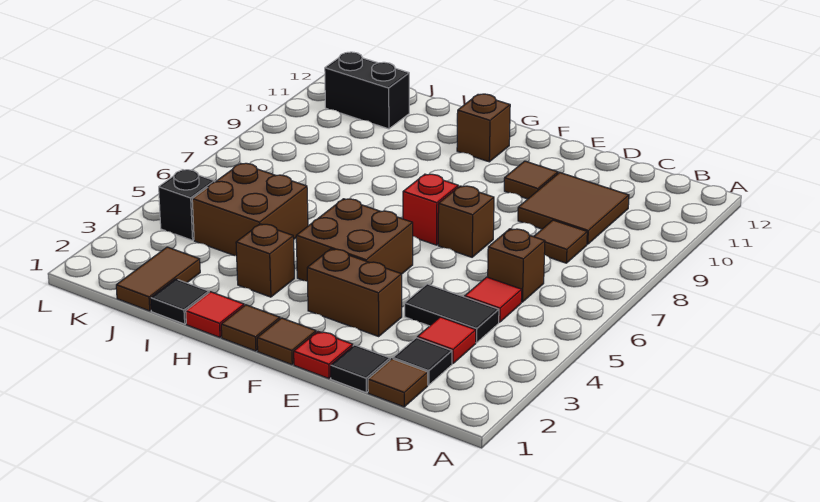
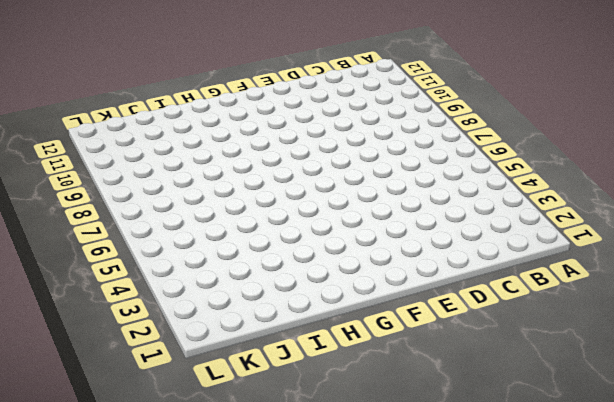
none -> brown tile C1 level 1
none -> black tile C2 level 1
none -> red tile C3 level 1

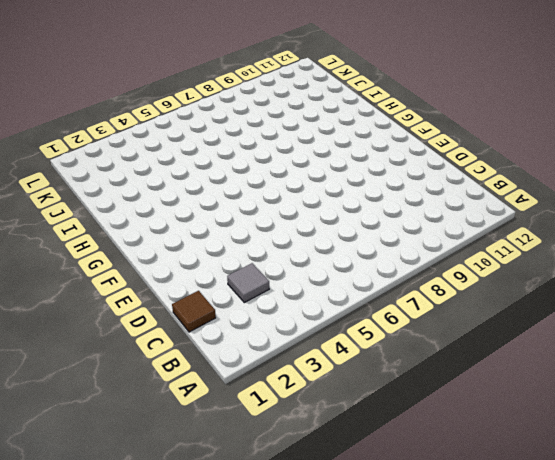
grey tile C3 level 1 -> red tile C3 level 1
none -> black tile C2 level 1
none -> black tile C4:D4 level 1
none -> red tile C5 level 1

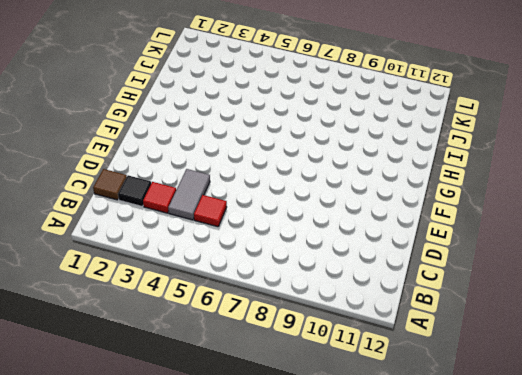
grey tile C4:D4 level 1 -> black tile C4:D4 level 1
none -> brown brick C6 level 1
none -> brown tile C8 level 1
none -> brown tile C9:D10 level 1

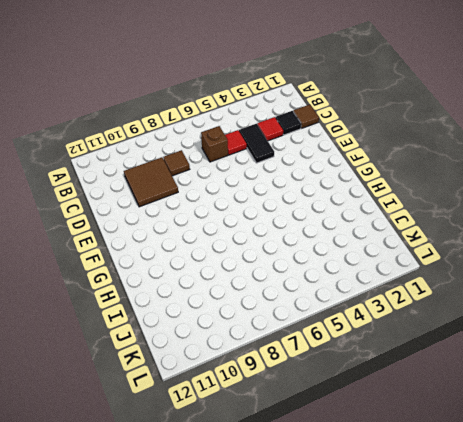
none -> black tile D1 level 1
none -> red plate E1 level 1
none -> brown brick E3:F3 level 1

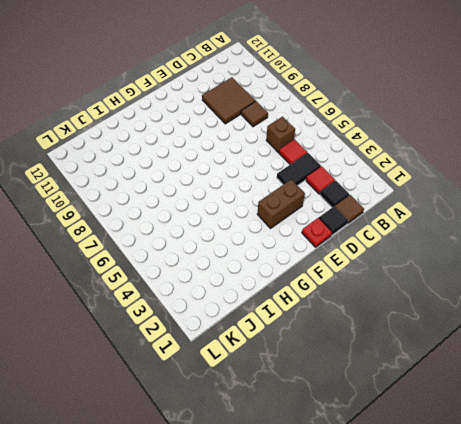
none -> brown brick E7 level 1
none -> brown tile E10 level 1
none -> brown tile F1 level 1

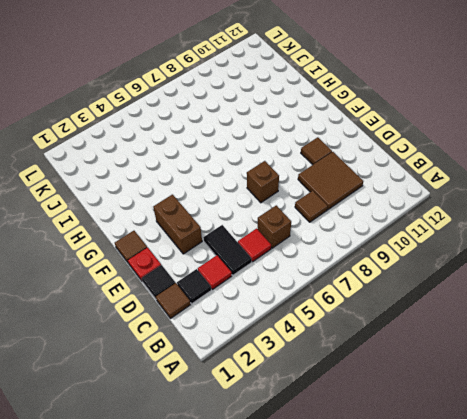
none -> brown brick F4:G5 level 1
none -> red brick F7 level 1
none -> brown tile G1 level 1

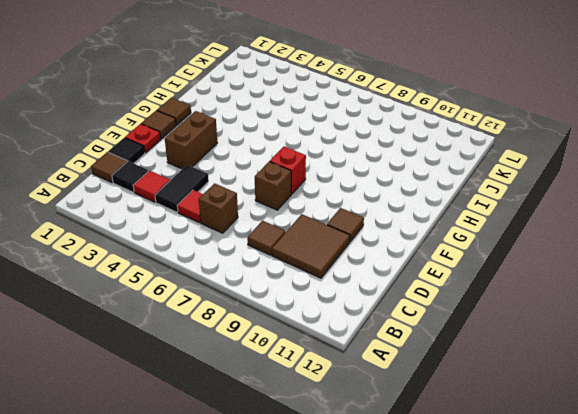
none -> brown brick F4:G5 level 1
none -> brown brick G11 level 1
none -> red tile H1 level 1

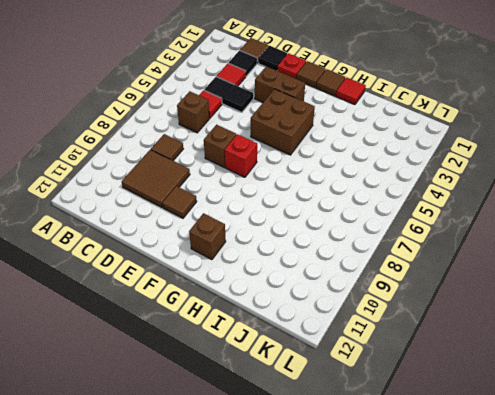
none -> brown brick H3 level 1
none -> black tile I1 level 1
none -> brown brick I4:J5 level 1

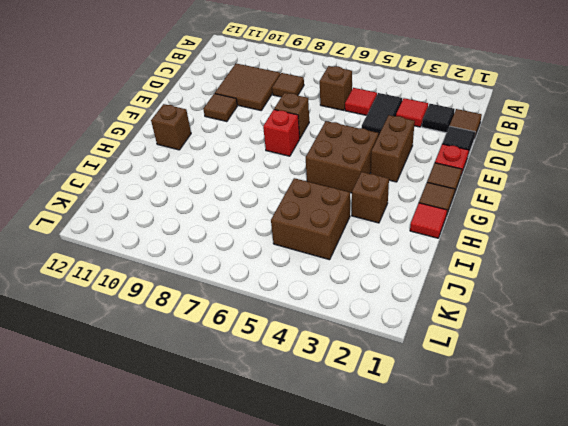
none -> black tile I1 level 1
none -> brown tile J1:J2 level 1
none -> black brick J11:K11 level 1

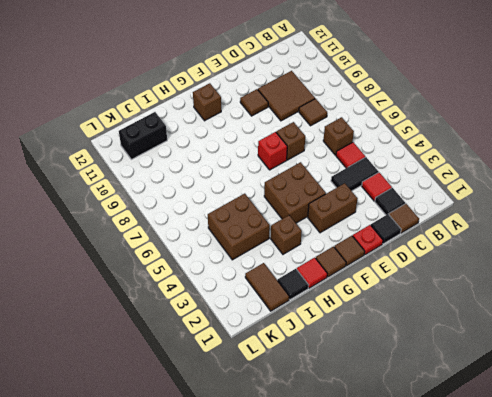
none -> black brick K4 level 1

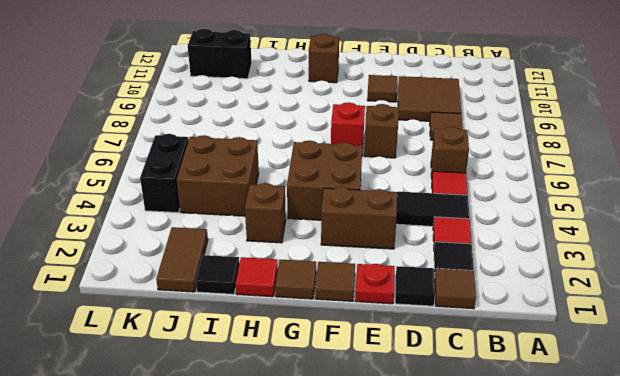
black brick K4:K5 level 1 -> black brick K4 level 1

